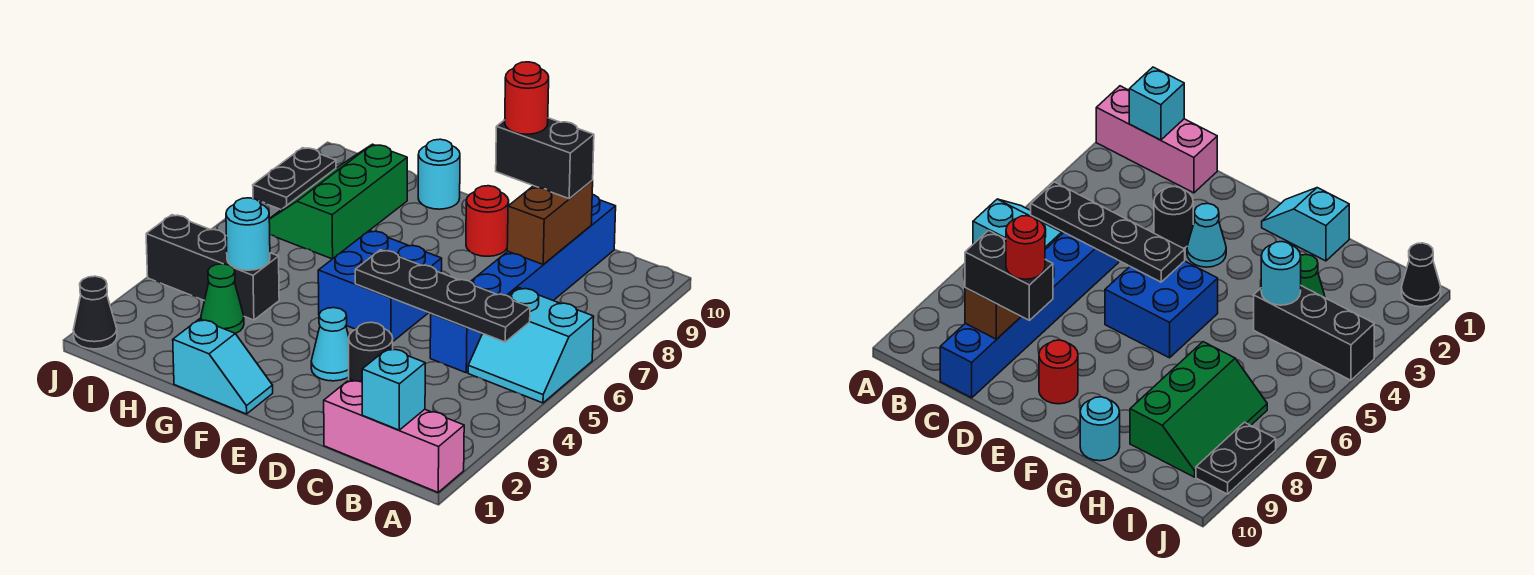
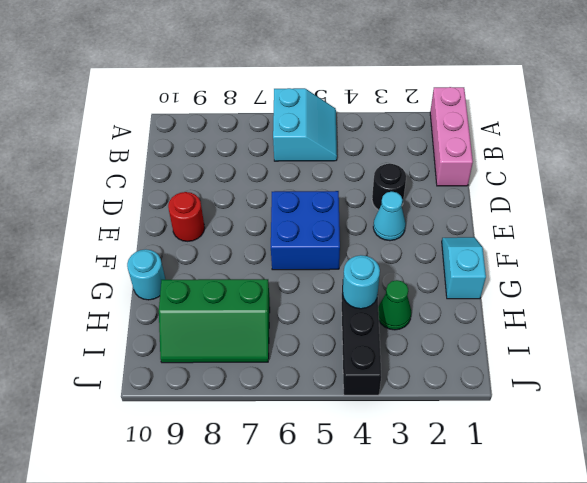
none -> blue brick C5:C10 level 1
none -> black cone J1 level 1
none -> black plate J8:J9 level 1

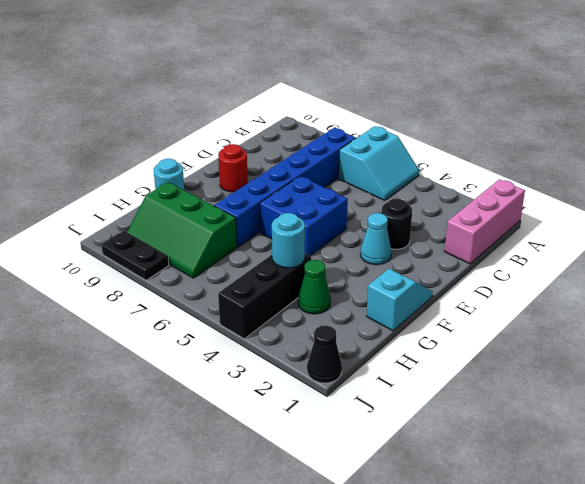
blue brick B7:G7 level 1 -> blue brick C5:C10 level 1
none -> cyan brick B1 level 2
none -> black plate B5:E5 level 2
none -> brown brick C8:C9 level 2

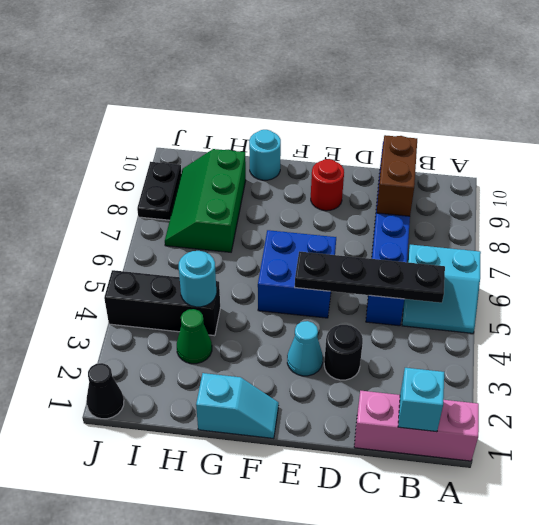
none -> black brick C9:D9 level 3
none -> red round brick D9 level 4

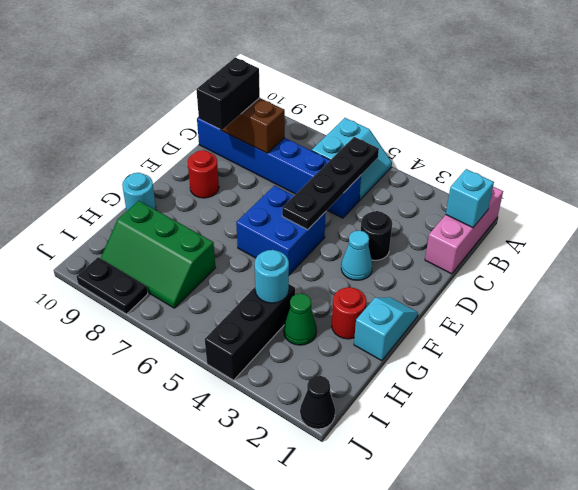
red round brick G2 level 1 -> red round brick D9 level 4

